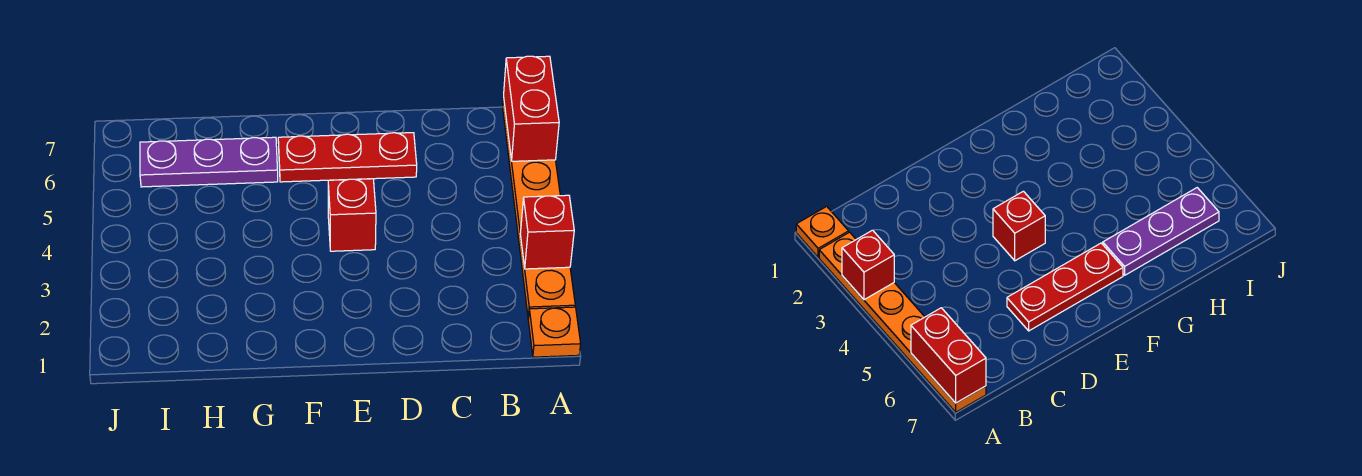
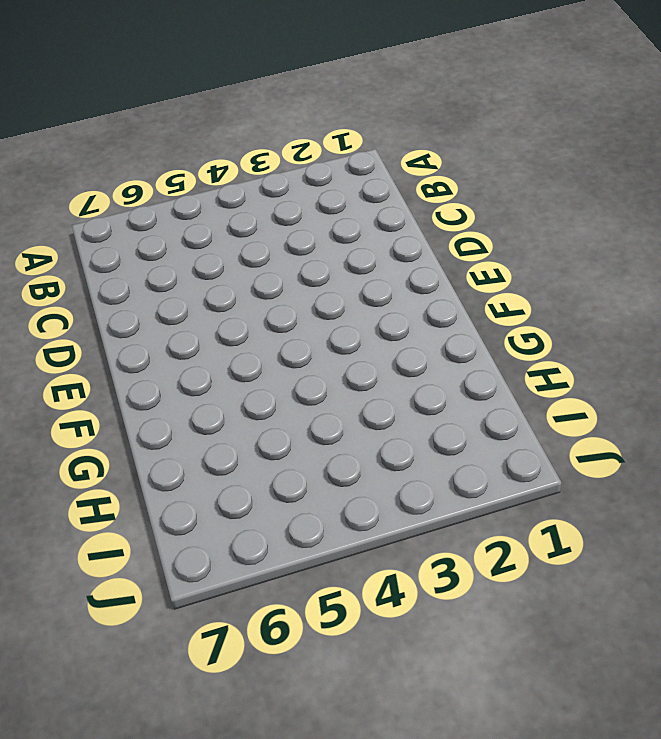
none -> orange plate A1 level 1
none -> orange plate A2:A7 level 1

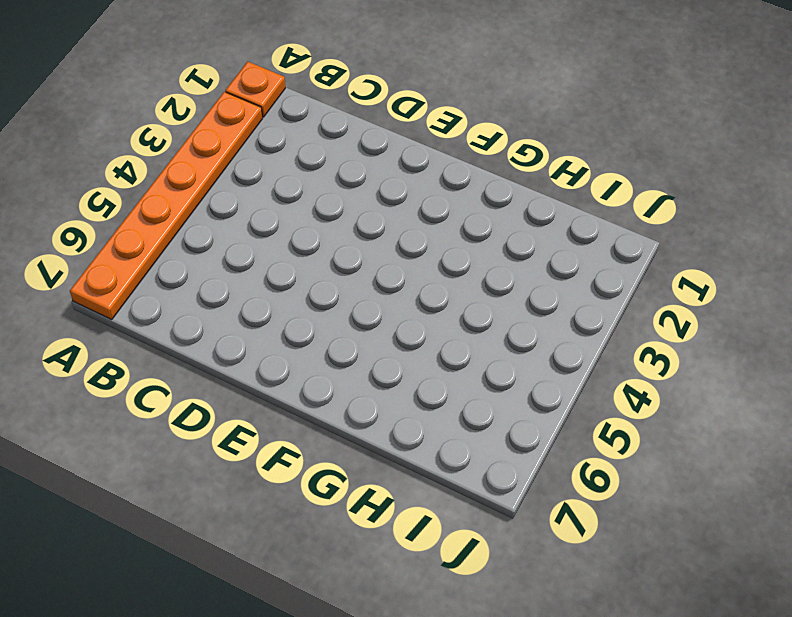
none -> red plate D6:F6 level 1
none -> red brick E4 level 1

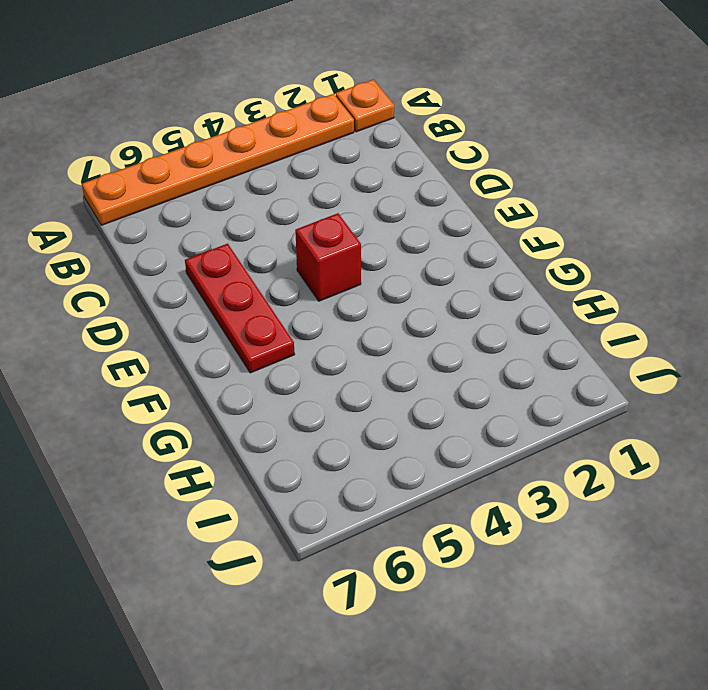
none -> purple plate G6:I6 level 1
none -> red brick A3 level 2

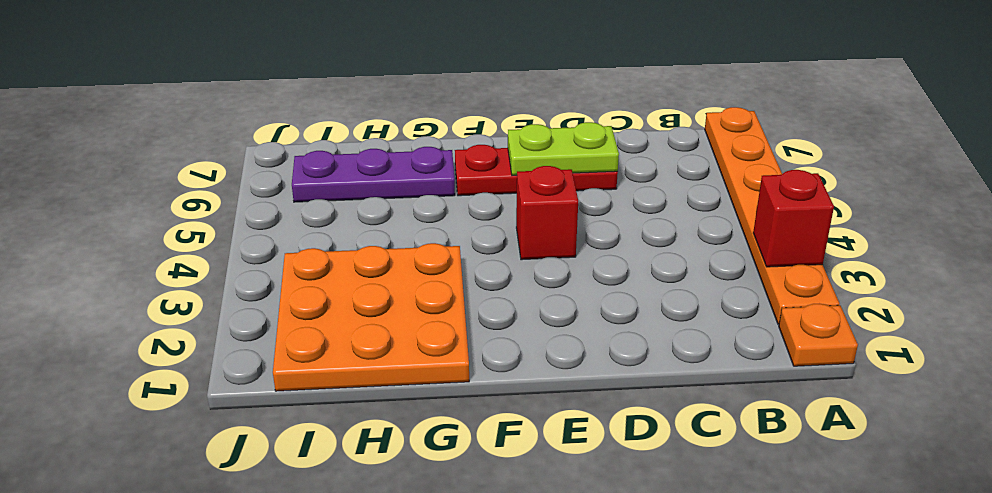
lime plate D6:E6 level 2 -> none
orange plate G1:I3 level 1 -> none
none -> red brick A6:A7 level 2

